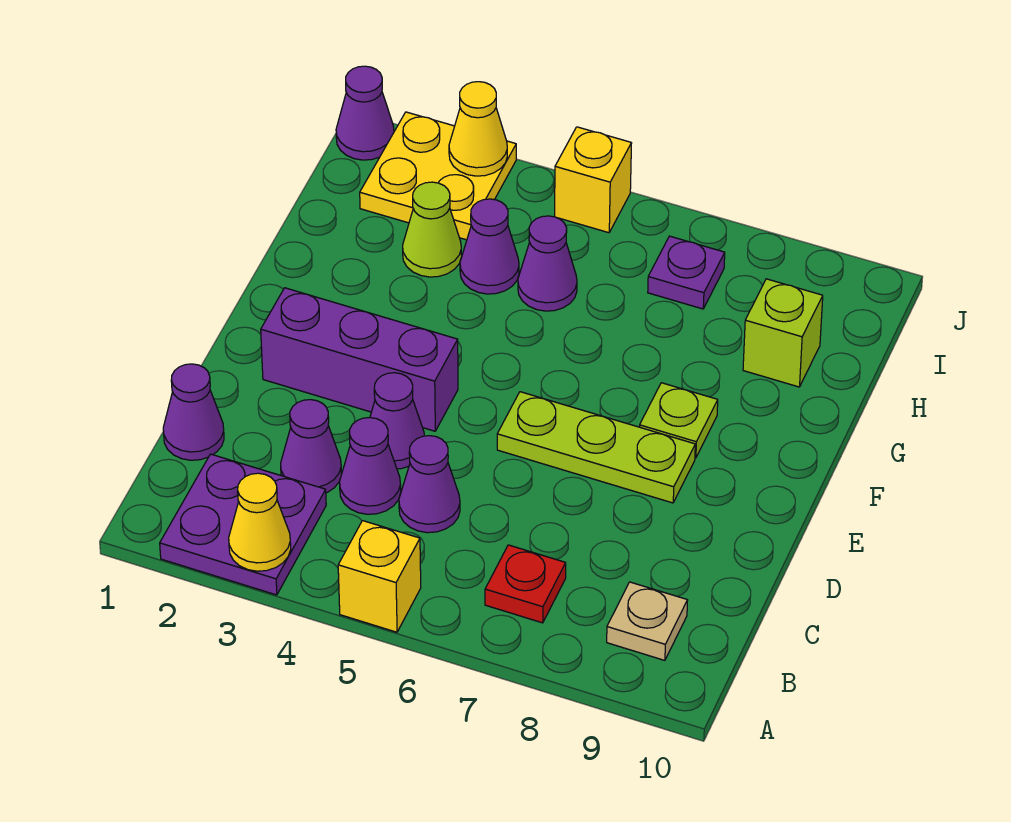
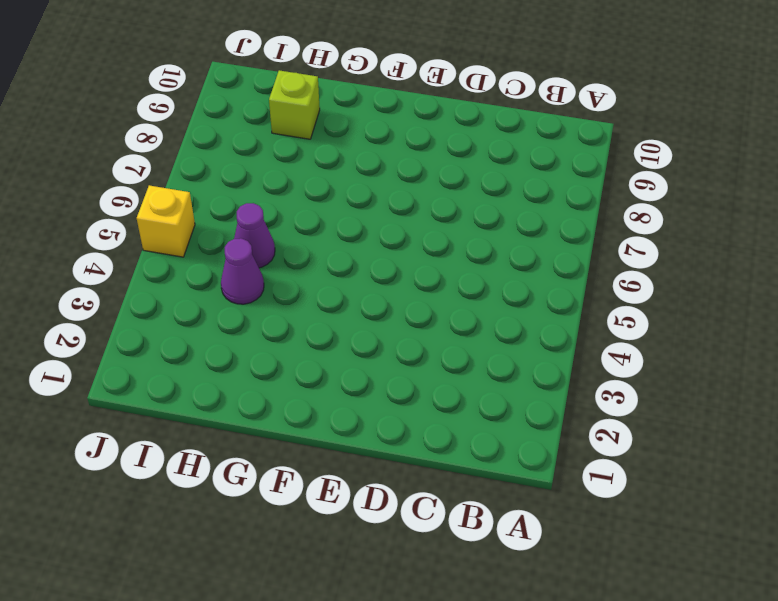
none -> purple plate A2:B3 level 1
none -> yellow brick A5 level 1
none -> red plate B7 level 1

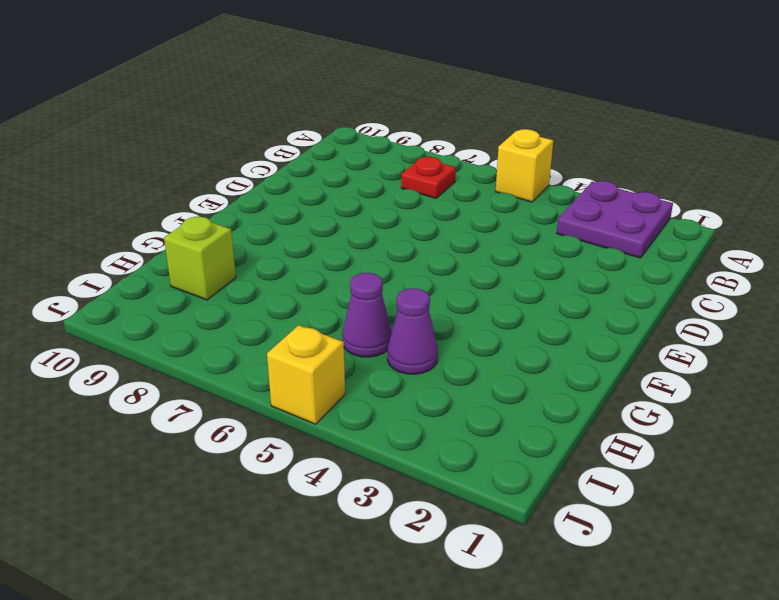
none -> tan plate B9 level 1
none -> purple cone C1 level 1
none -> purple cone C3 level 1

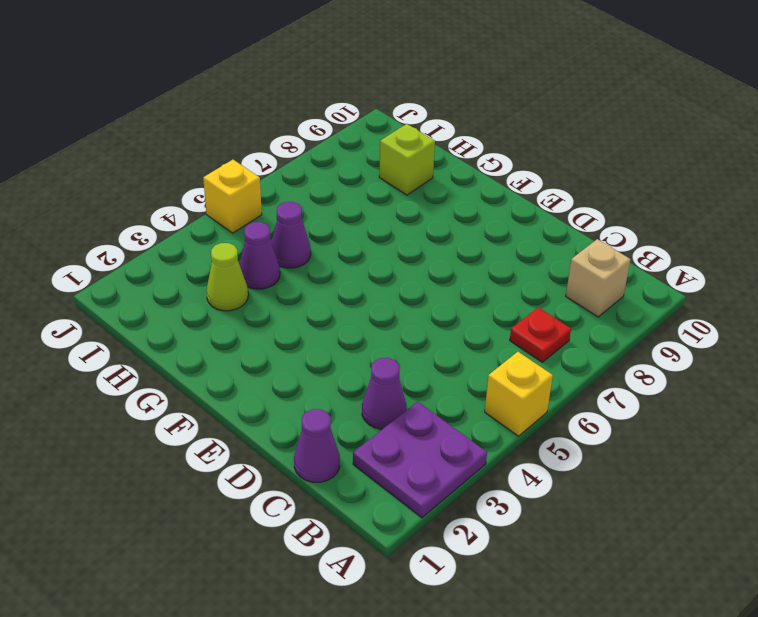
tan brick B9 level 1 -> tan plate B9 level 1
none -> purple cone C4 level 1
none -> purple cone C5 level 1
none -> purple cone D4 level 1

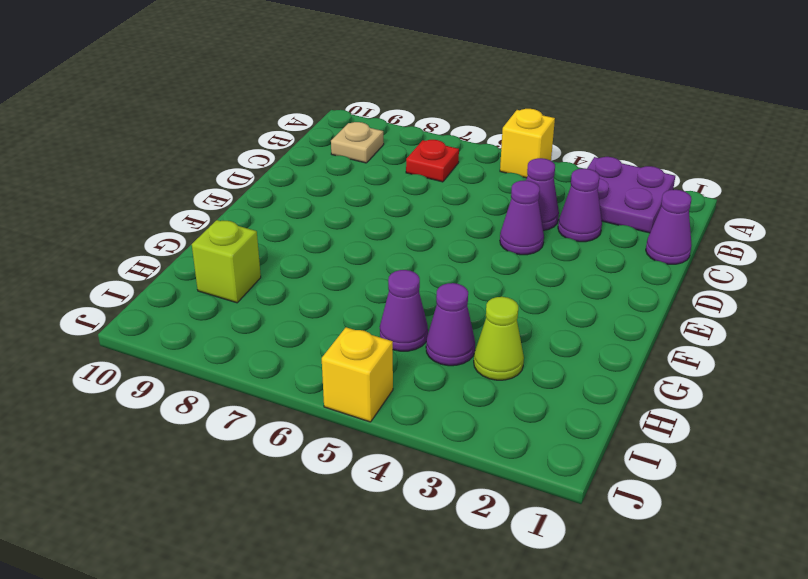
none -> purple cone C5 level 1
none -> purple brick E2:E4 level 1
none -> lime plate E6:E8 level 1

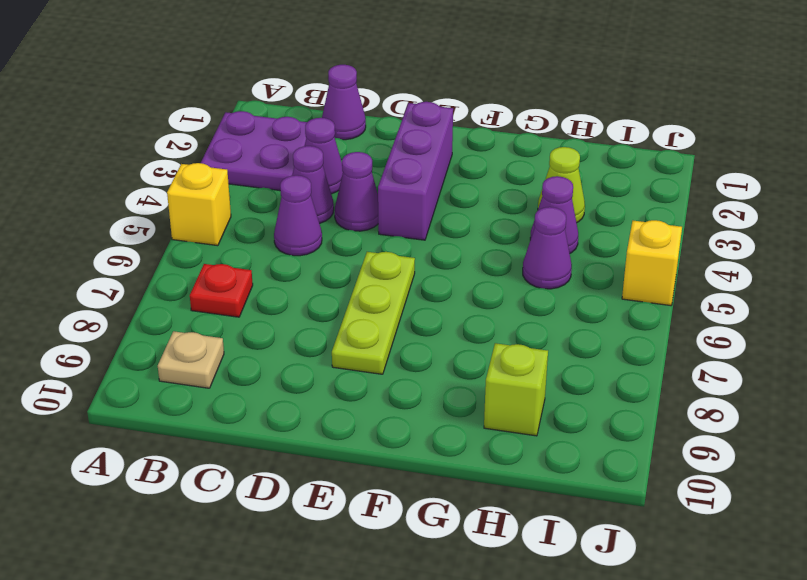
none -> lime plate F8 level 1
none -> yellow plate I2:J3 level 1
none -> purple plate I7 level 1

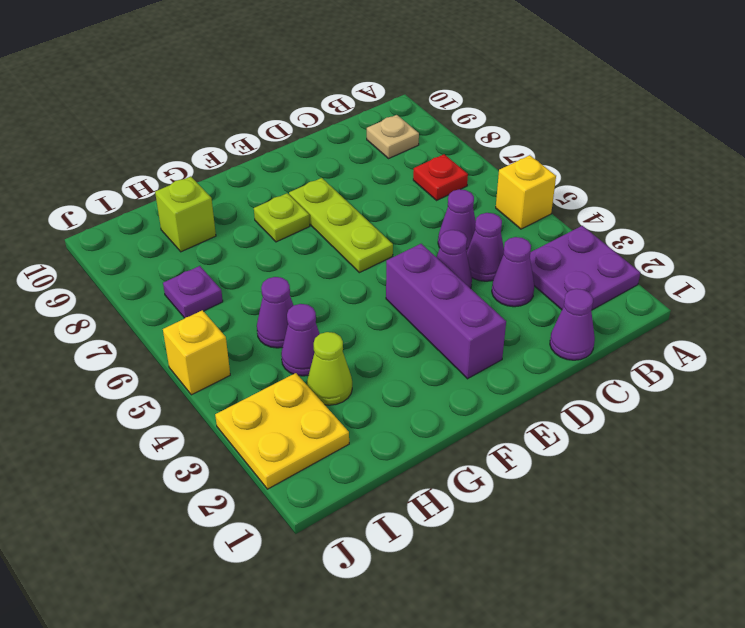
none -> purple cone J1 level 1
none -> yellow cone A3 level 2
none -> yellow cone J3 level 2

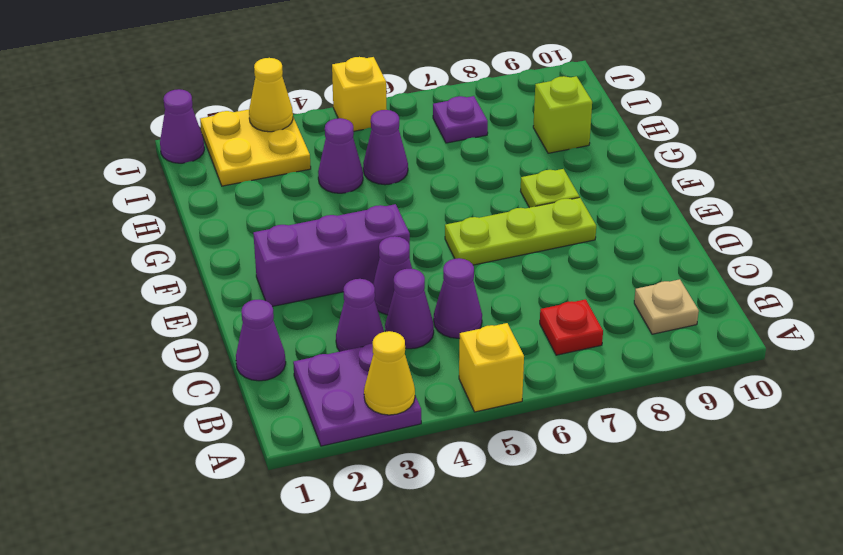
none -> lime cone H3 level 1

